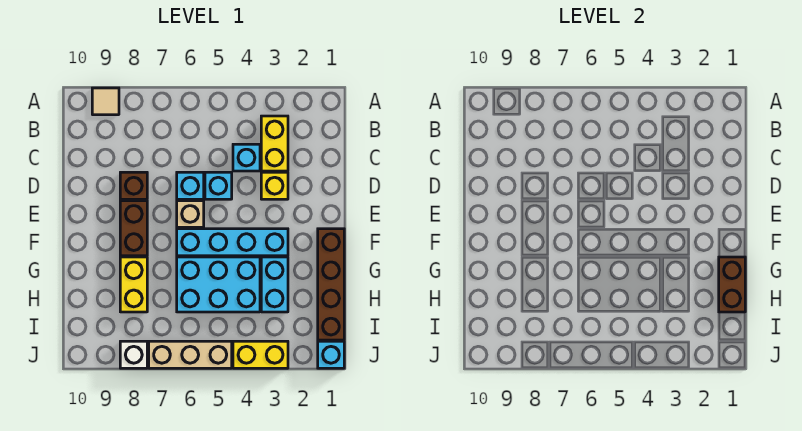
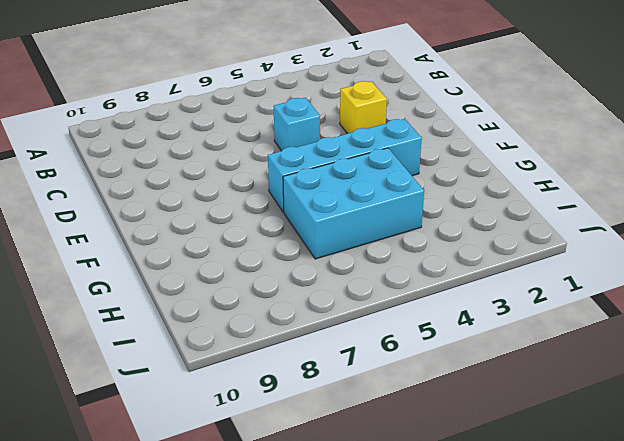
none -> tan tile A9 level 1
none -> yellow brick B3:C3 level 1
none -> cyan brick C4 level 1

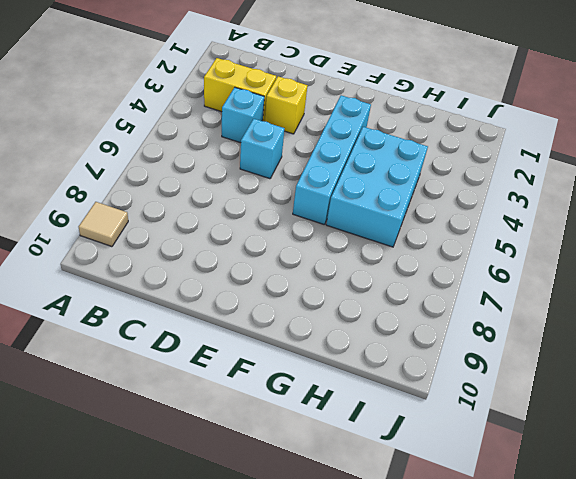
none -> cyan brick D6 level 1
none -> brown brick D8 level 1
none -> tan brick E6 level 1

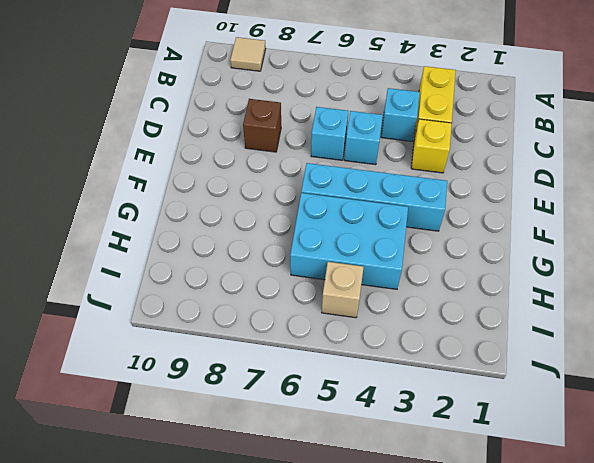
tan brick I5 level 1 -> tan brick E6 level 1
none -> brown brick E8:F8 level 1
none -> brown brick F1:I1 level 1
none -> cyan brick G3:H3 level 1

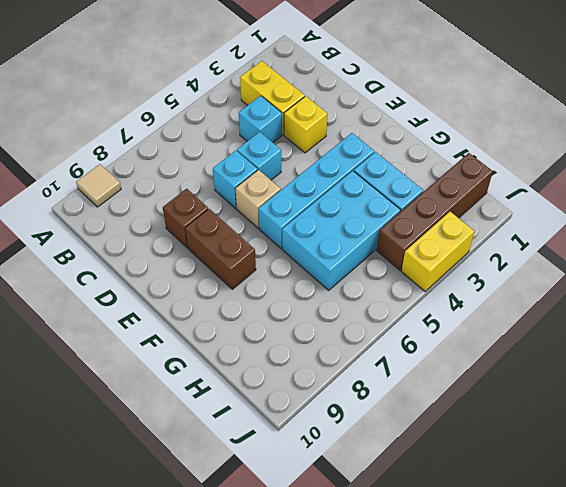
brown brick I1:I4 level 1 -> brown brick F1:I1 level 1
none -> yellow brick G8:H8 level 1
none -> cyan brick J1 level 1
none -> tan brick J5:J7 level 1

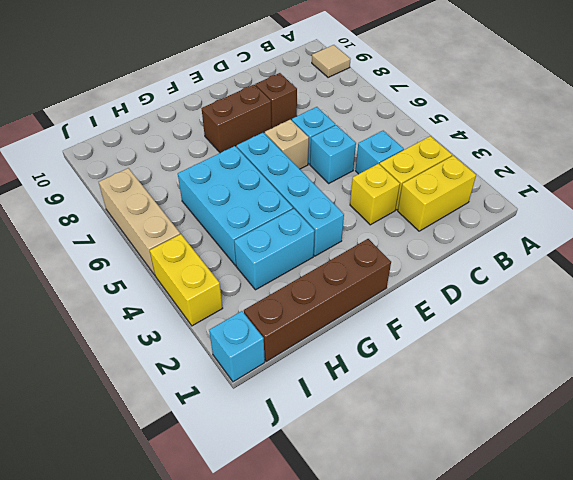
yellow brick B2:C2 level 1 -> yellow brick G8:H8 level 1
none -> white brick J8 level 1
none -> brown brick G1:H1 level 2

